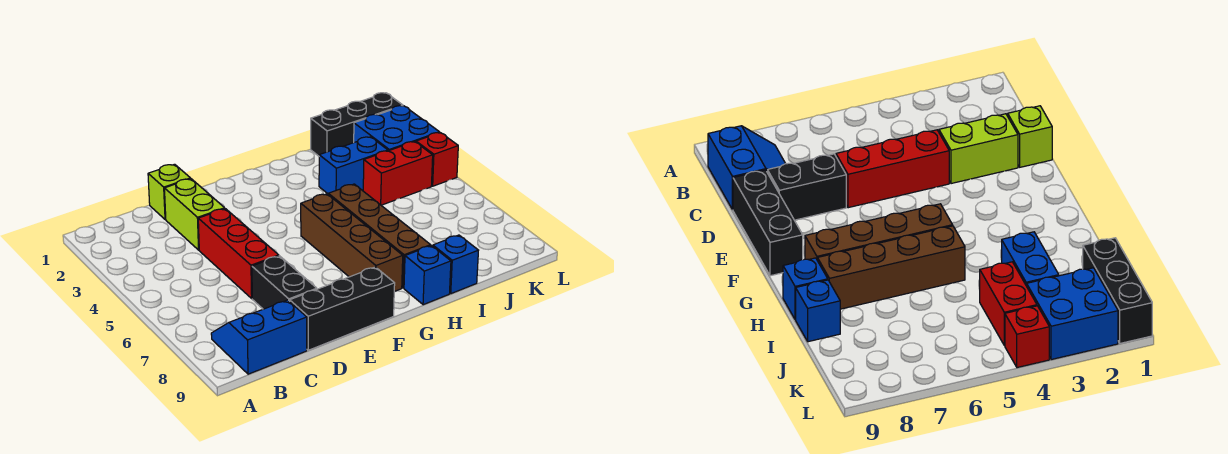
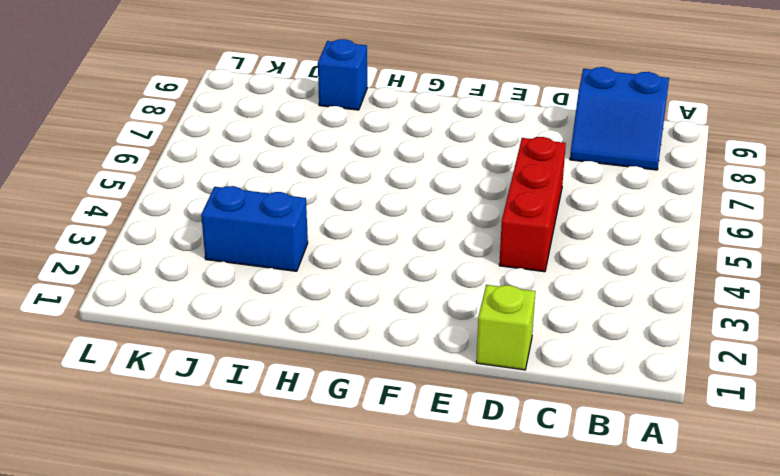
none -> lime brick D2:D3 level 1
none -> black brick D7:D8 level 1
none -> black brick D9:F9 level 1

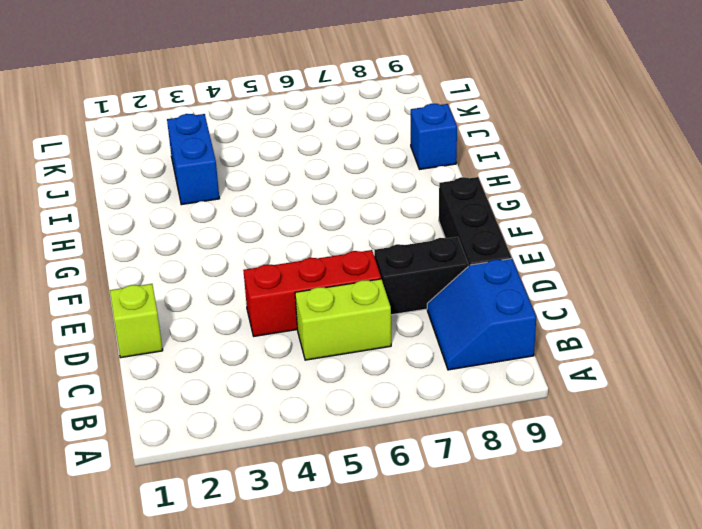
lime brick C5:C6 level 1 -> lime brick D2:D3 level 1
none -> brown brick G5:G8 level 1
none -> brown brick H5:H8 level 1
none -> blue brick H9 level 1

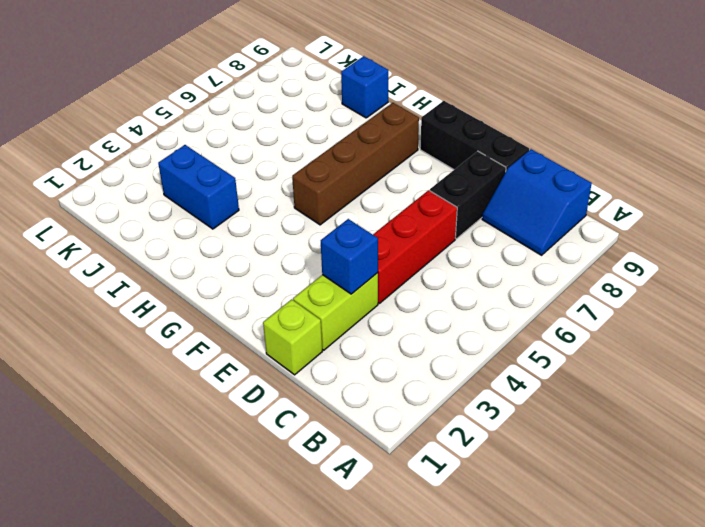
blue brick D3 level 2 -> blue brick H9 level 1
none -> brown brick H5:H8 level 1
none -> black brick J1:L1 level 1
none -> red brick J4:K4 level 1

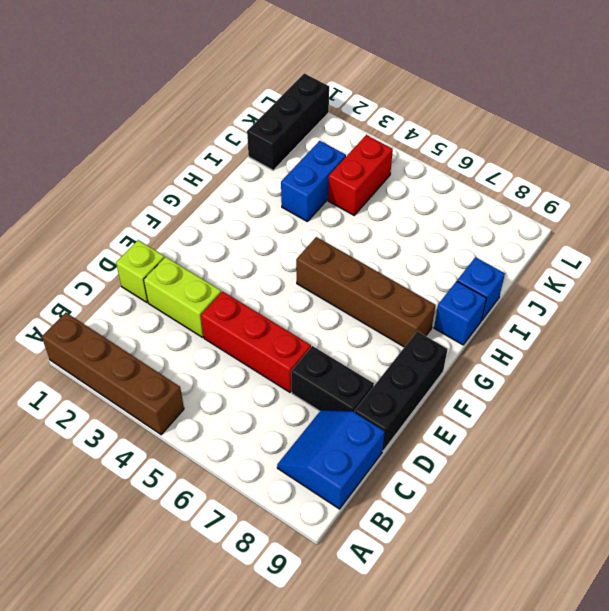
brown brick A1:A4 level 1 -> brown brick H5:H8 level 1
none -> blue brick K2:L3 level 1
none -> red brick L4 level 1

